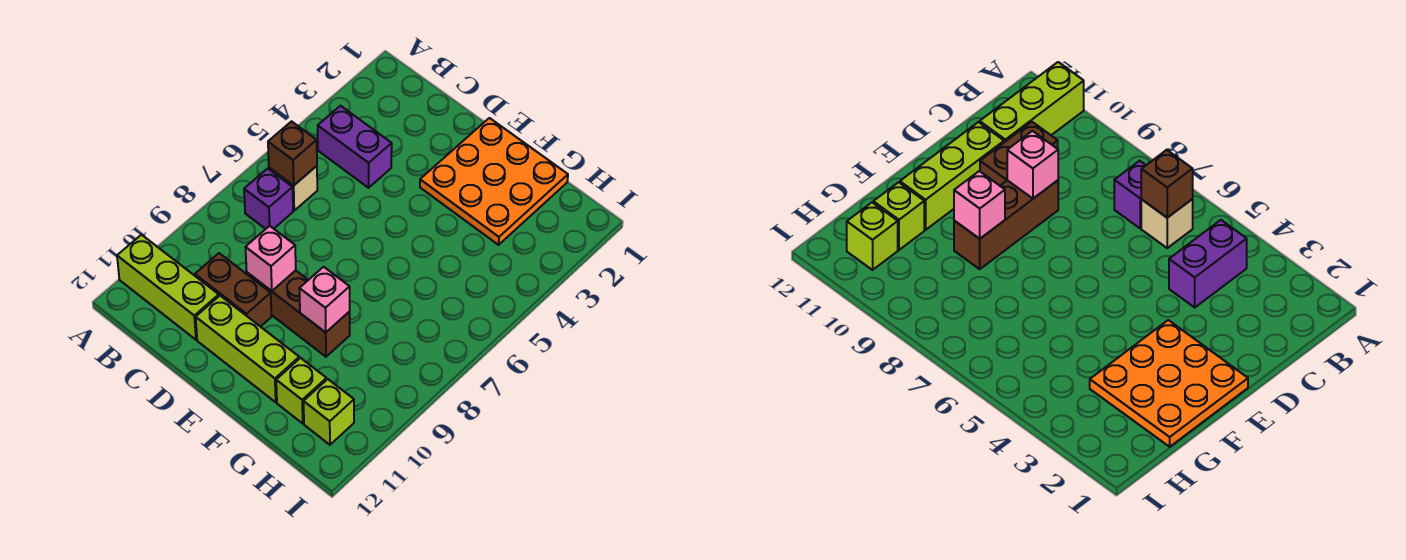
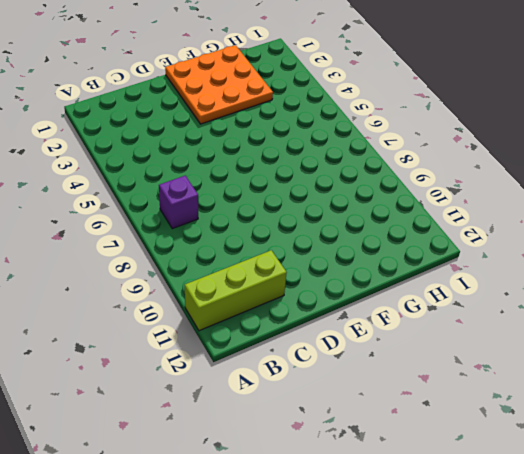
none -> purple brick B4:C4 level 1
none -> tan brick B6 level 1
none -> brown brick C10:D10 level 1

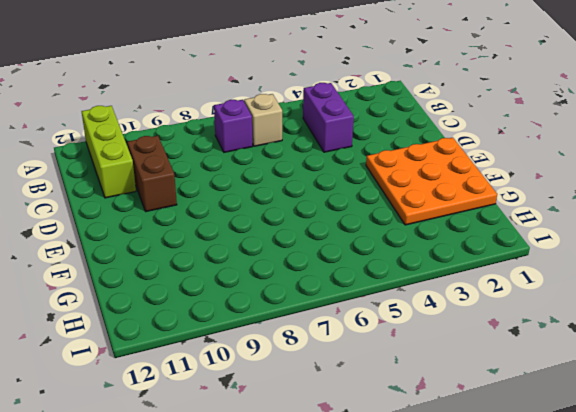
none -> brown brick D9:F9 level 1
none -> lime brick D11:F11 level 1
none -> lime brick G11 level 1

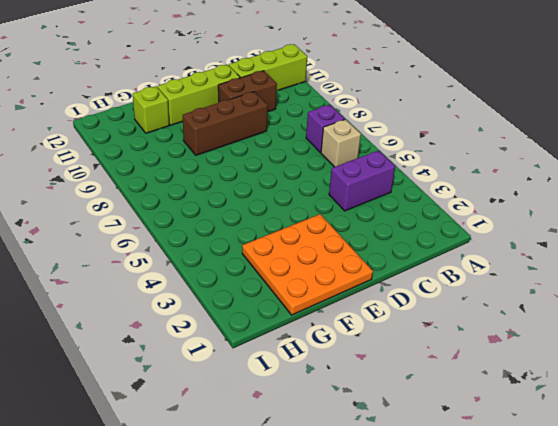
none -> lime brick H11 level 1
none -> brown brick B6 level 2
none -> pink brick D9 level 2

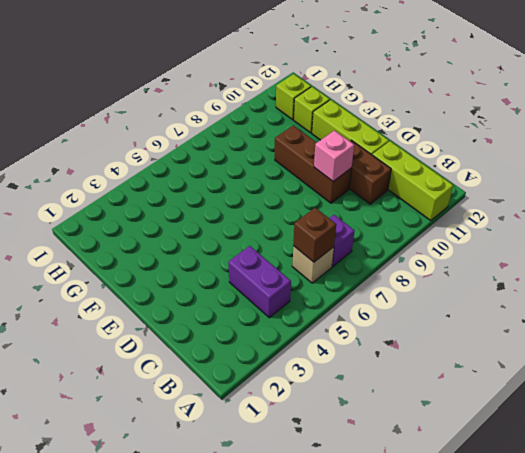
none -> orange plate E1:G3 level 1
none -> pink brick F9 level 2

